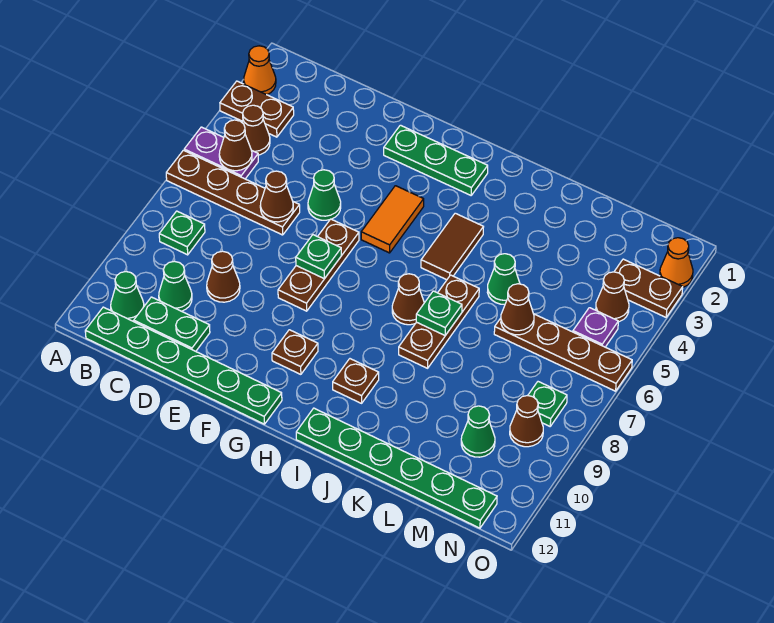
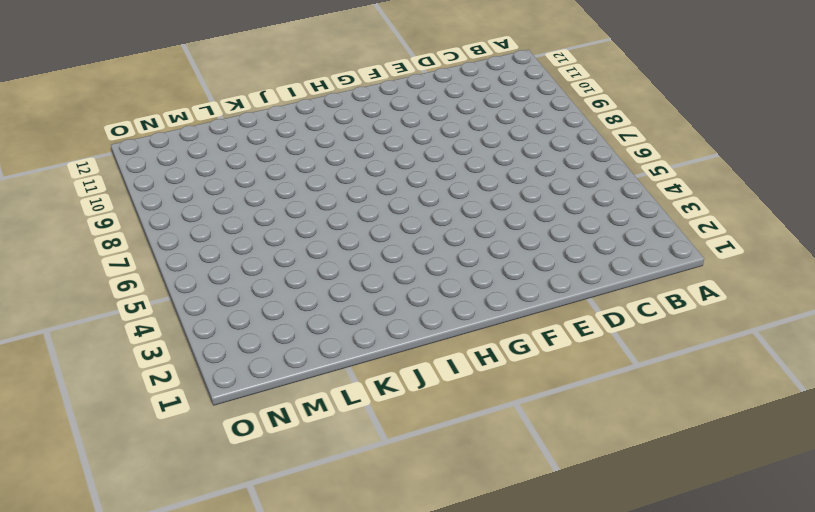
none -> orange cone A2 level 1
none -> brown plate A3:B3 level 1
none -> purple plate A5:B5 level 1
none -> brown plate A6:D6 level 1

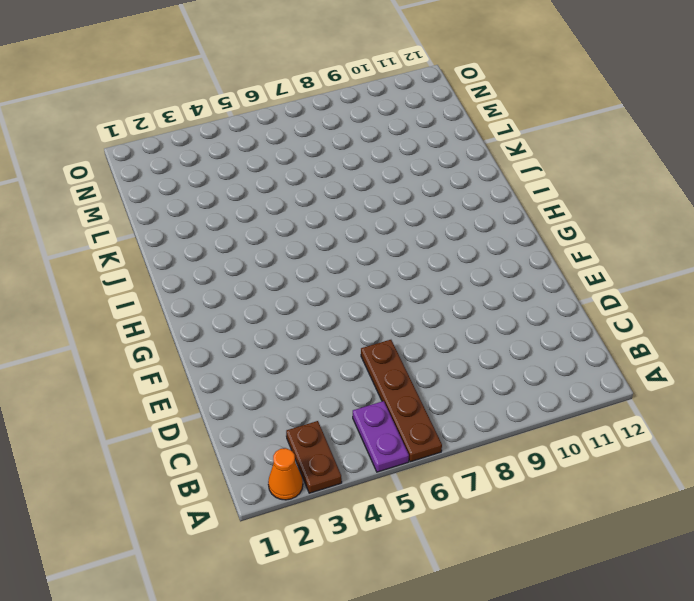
none -> brown cone B4 level 1
none -> green plate B8 level 1
none -> green cone B11 level 1
none -> green plate B12:G12 level 1

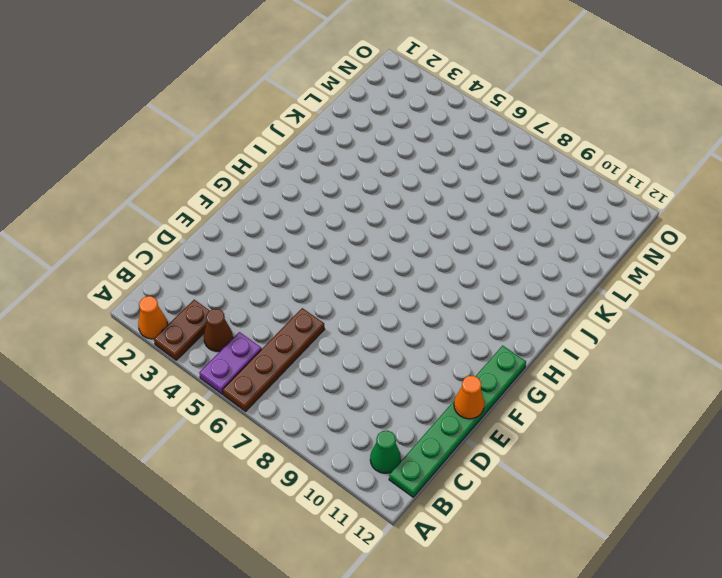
orange cone E12 level 2 -> orange cone O2 level 1
none -> green plate B8 level 1
none -> green cone C10 level 1
none -> green plate C11:D11 level 1
none -> brown cone D9 level 1

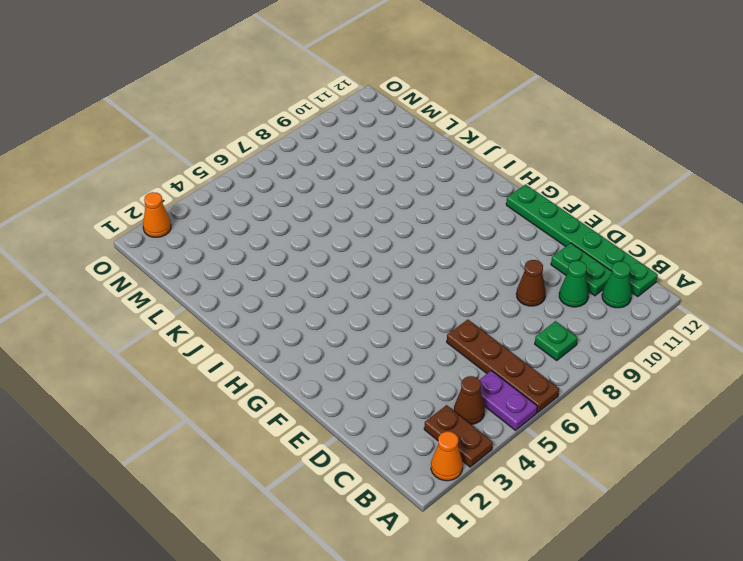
none -> green cone E5 level 1
none -> green plate F2:H2 level 1
none -> brown plate F6:F8 level 1
none -> orange tile G4:G5 level 1

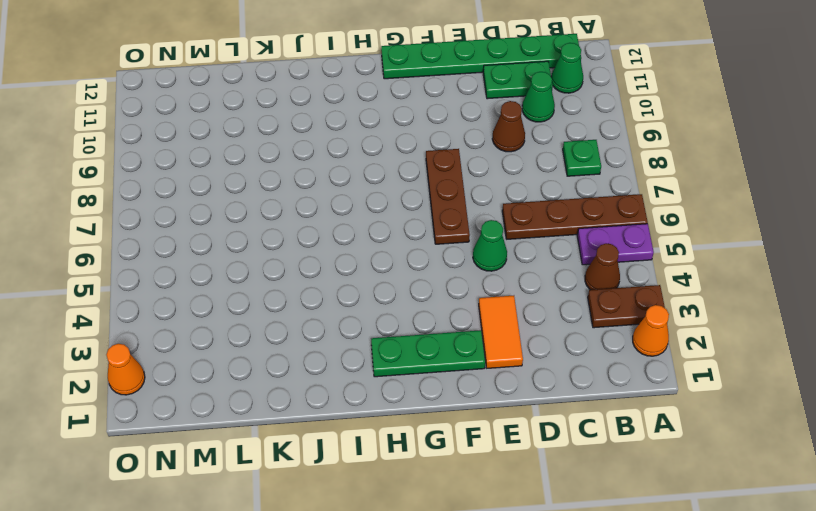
orange tile E2:E3 level 1 -> orange tile G4:G5 level 1
none -> brown plate G10 level 1
none -> brown tile I4:I5 level 1
none -> brown cone I7 level 1
none -> brown plate I10 level 1

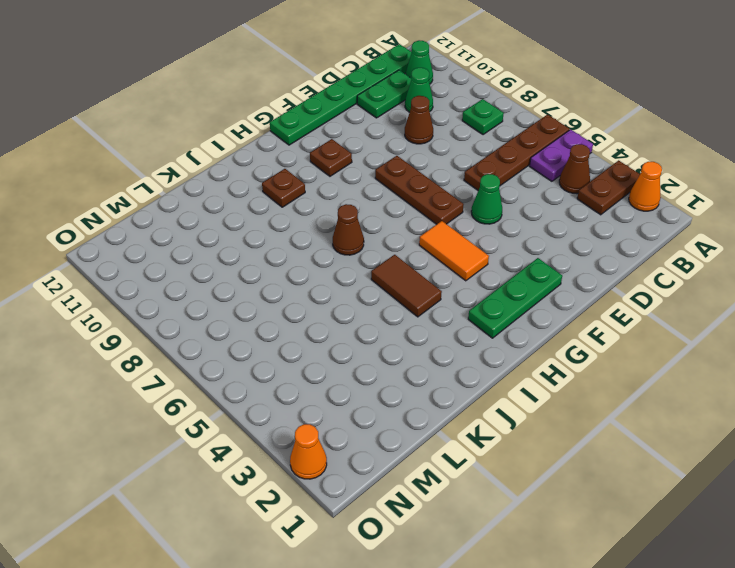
none -> green plate I12:N12 level 1
none -> brown plate J6:J8 level 1
none -> green cone K5 level 1
none -> brown plate L6:O6 level 1

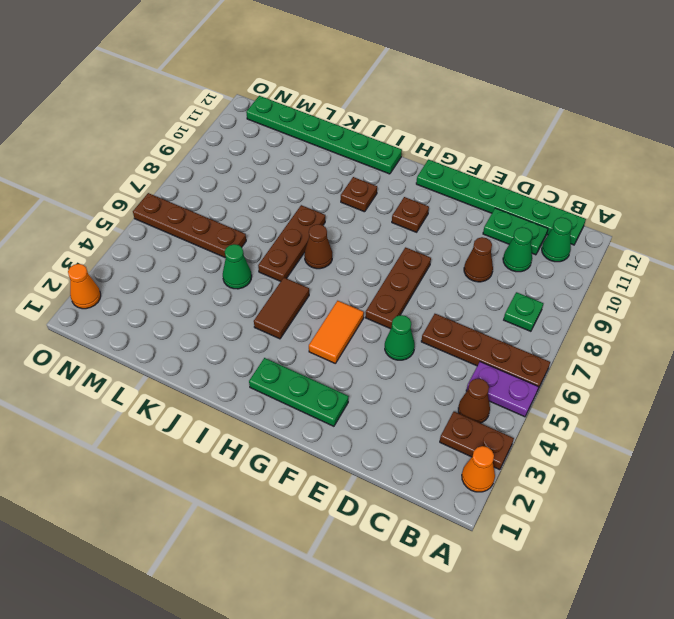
none -> green cone M10 level 1
none -> brown plate N3:O3 level 1
none -> brown cone N4 level 1
none -> purple plate N5 level 1

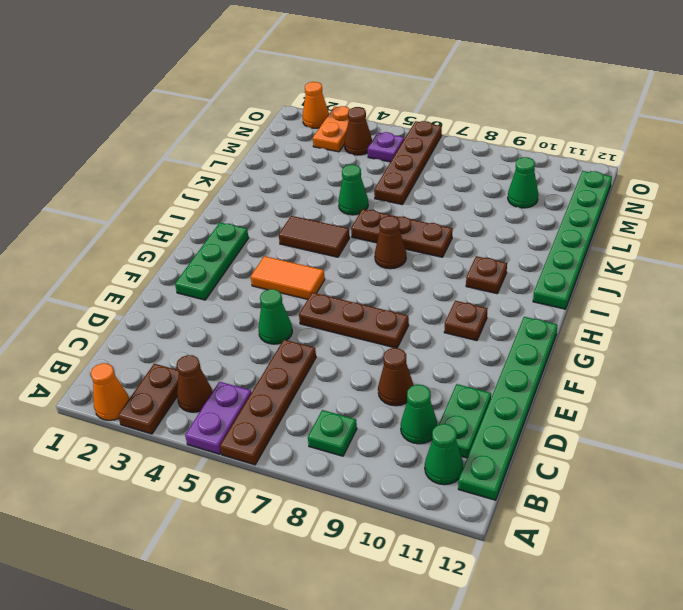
orange plate N3:O3 level 1 -> brown plate N3:O3 level 1
none -> green plate N8 level 1
none -> brown cone N9 level 1
none -> brown cone B5 level 2
none -> brown cone D6 level 2

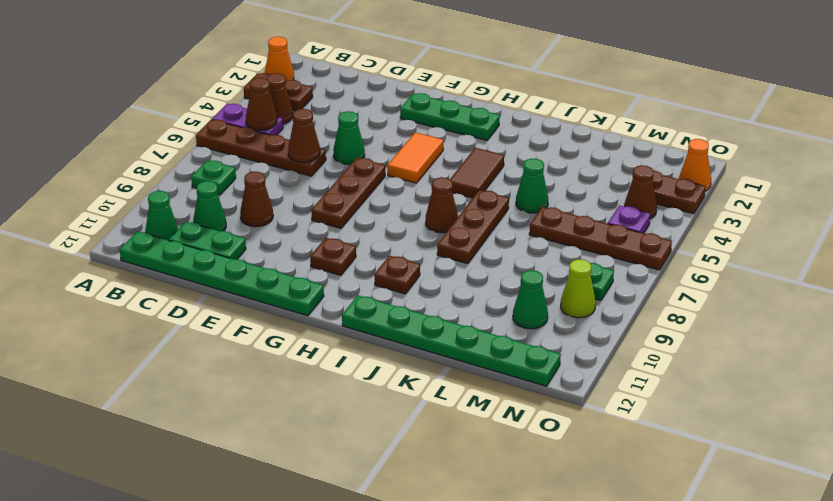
lime cone N9 level 1 -> brown cone N9 level 1
none -> green plate F7 level 2
none -> green plate J7 level 2
none -> brown cone L6 level 2

